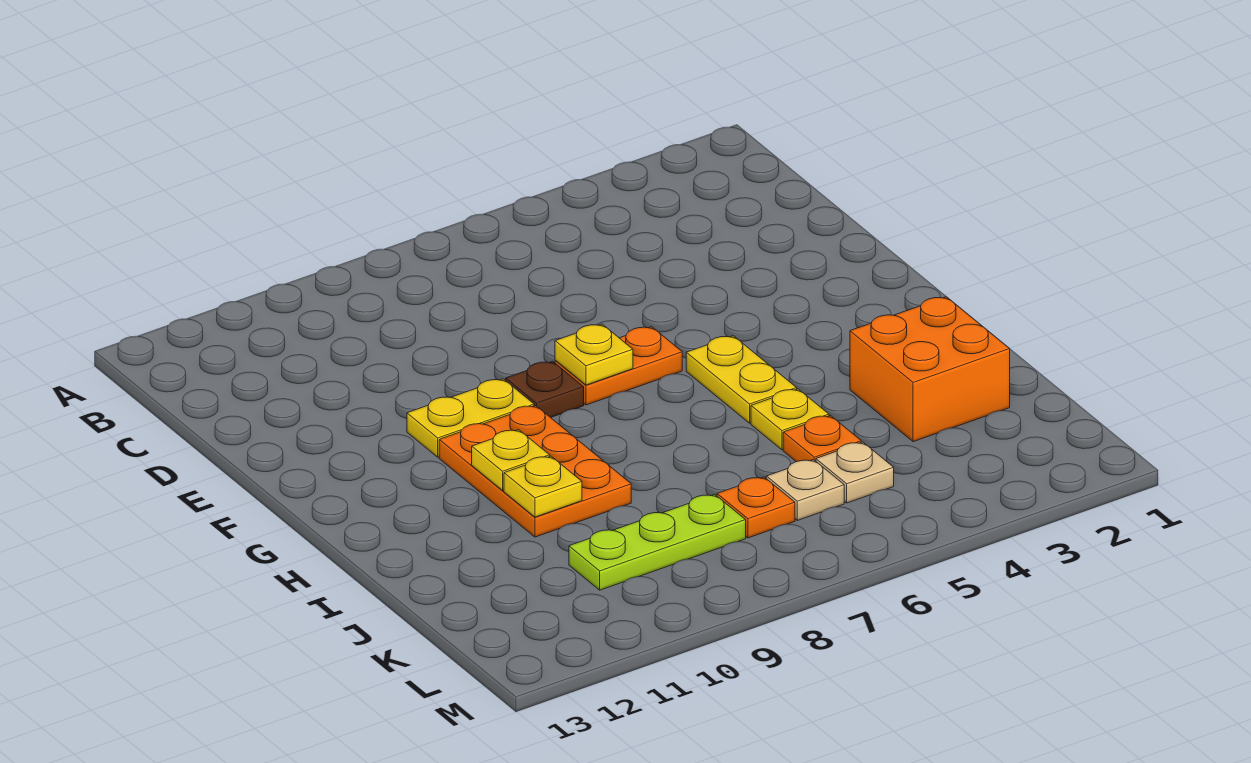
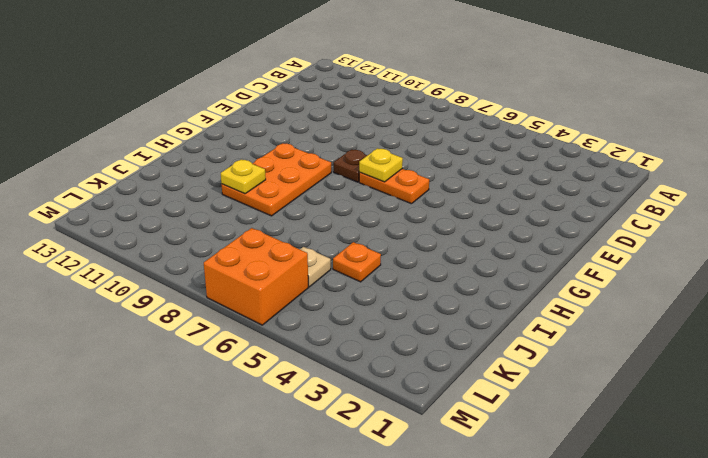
orange brick L6:M7 level 1 -> orange brick I2:J3 level 1
none -> yellow plate F9:F10 level 1
none -> yellow plate G5:H5 level 1
none -> yellow plate I5 level 1

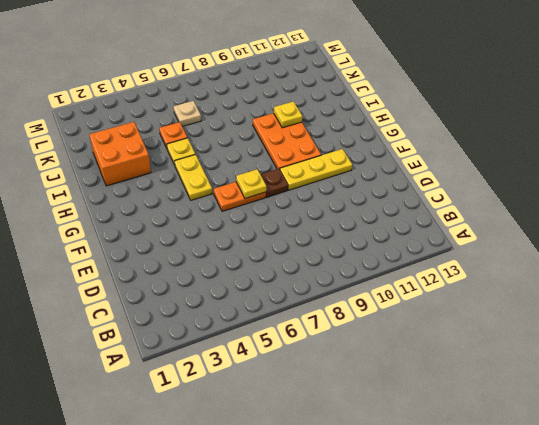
yellow plate F9:F11 level 1 -> yellow plate F9:F10 level 1
none -> tan plate K5 level 1
none -> orange plate K7 level 1
none -> lime plate K8:K10 level 1

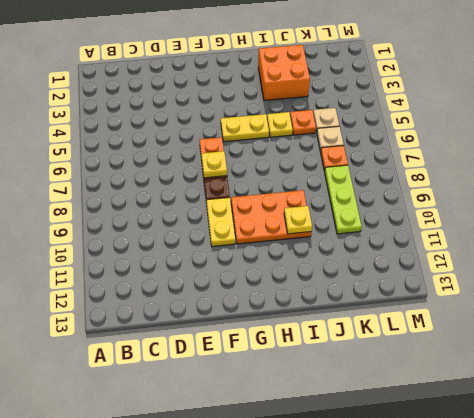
none -> yellow plate H10 level 2

